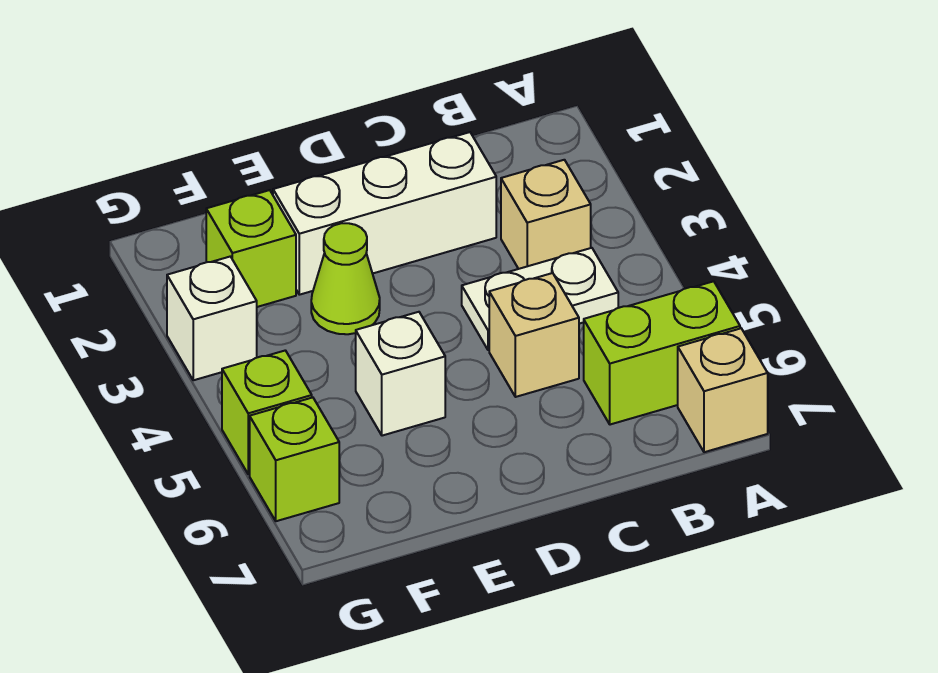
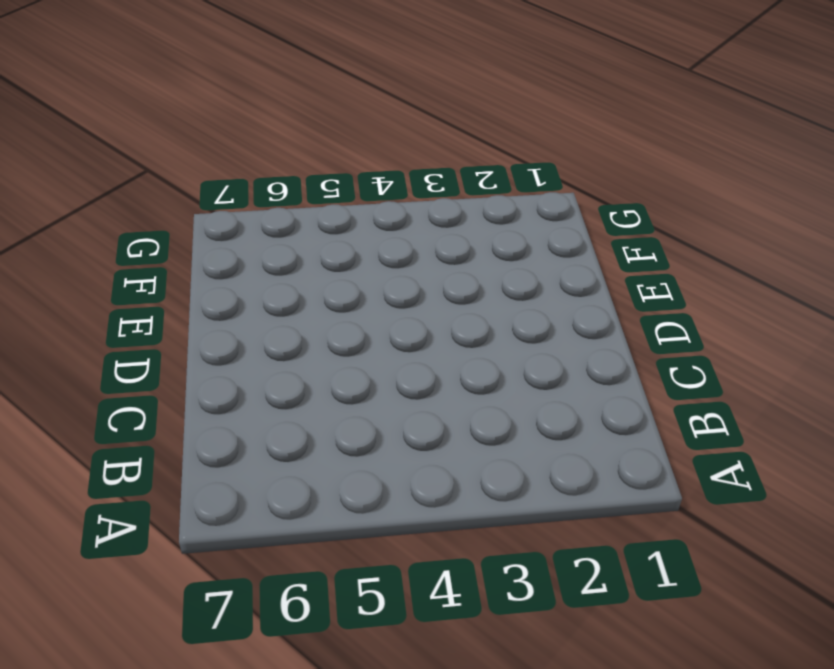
none -> lime brick A6:B6 level 1
none -> tan brick A7 level 1
none -> tan brick B3 level 1

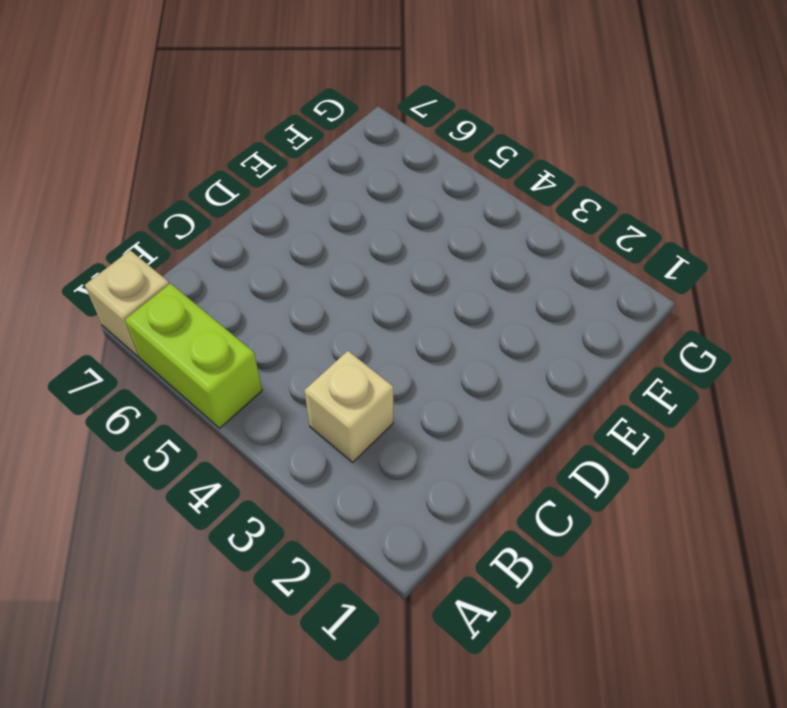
lime brick A5:A6 level 1 -> lime brick A6:B6 level 1
none -> white plate B4:C4 level 1
none -> white brick C2:E2 level 1
none -> tan brick C5 level 1

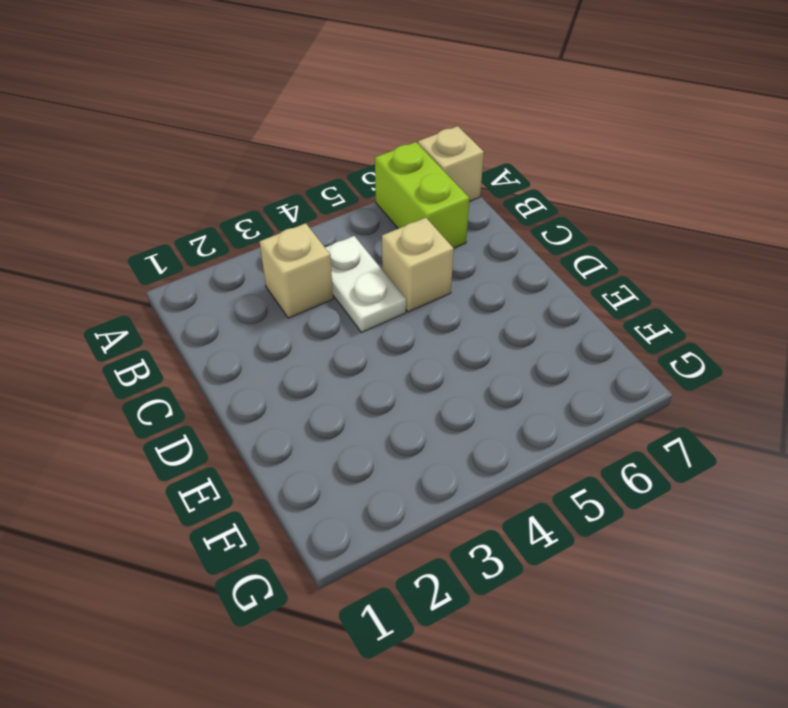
none -> white brick C2:E2 level 1
none -> lime cone E3 level 1
none -> white brick E5 level 1

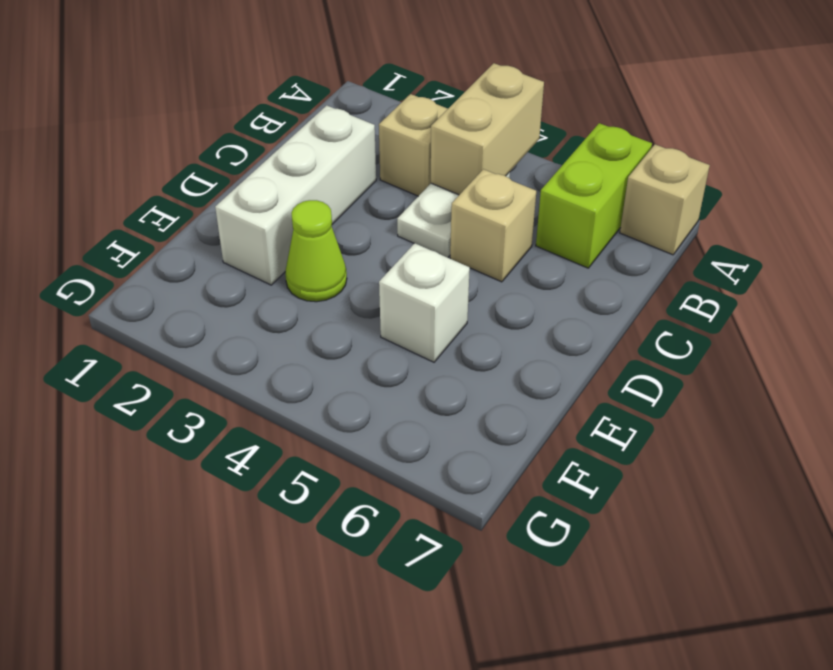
tan brick A4:B4 level 2 -> none
none -> lime brick F2 level 1
none -> white brick G3 level 1
none -> lime brick G5 level 1

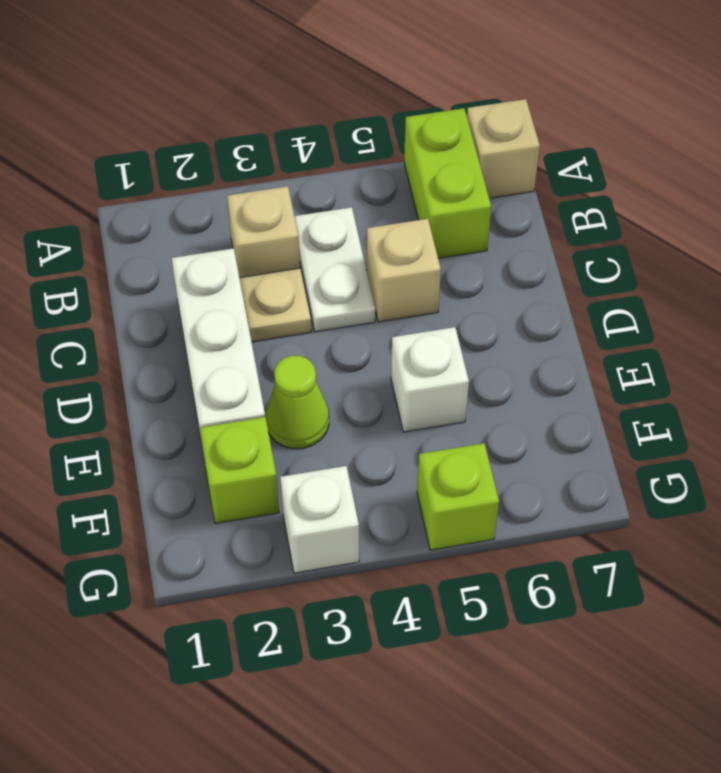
tan plate C3 level 1 -> none
none -> lime brick G6 level 1

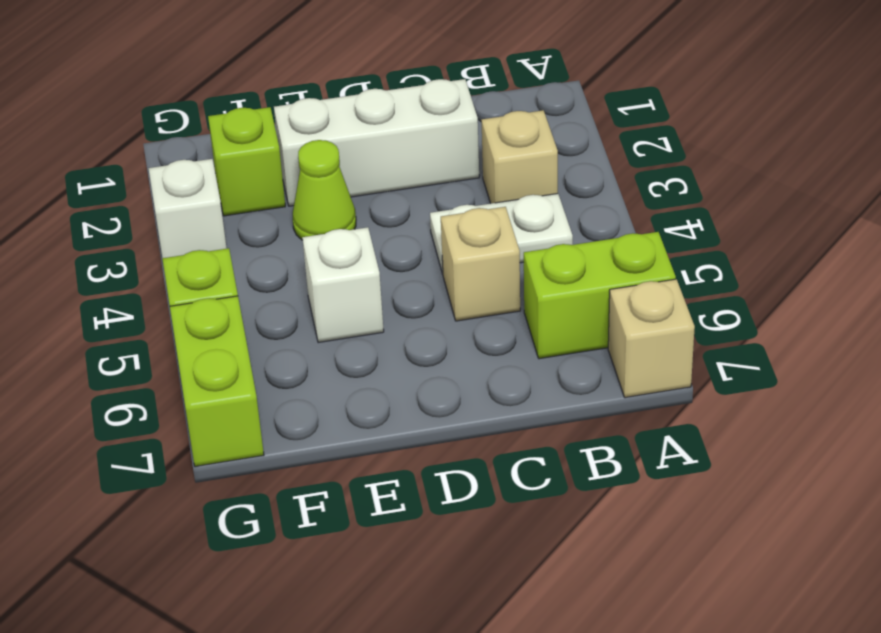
lime brick G6:G7 level 1 -> lime brick G6 level 1

